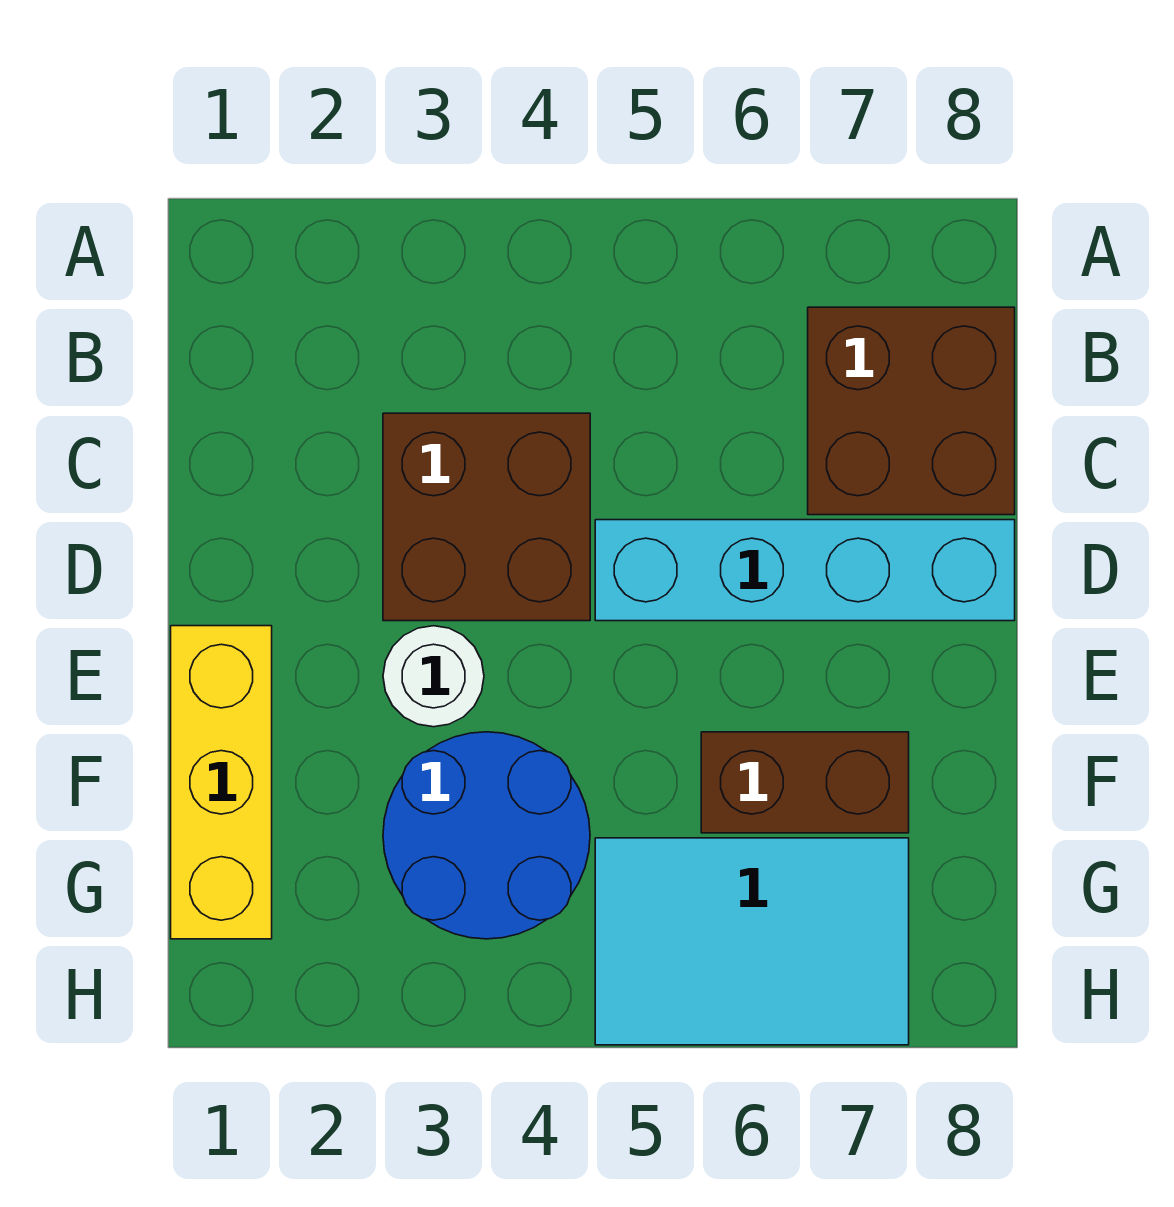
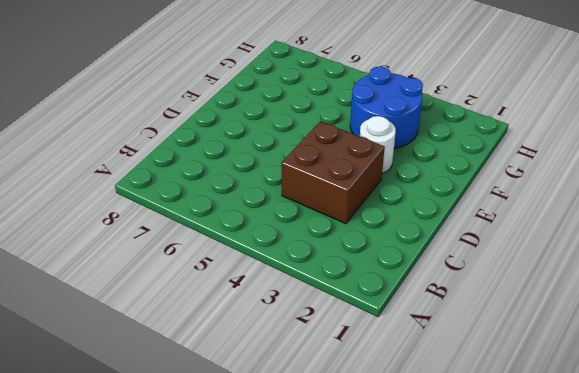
none -> brown brick B7:C8 level 1
none -> cyan brick D5:D8 level 1

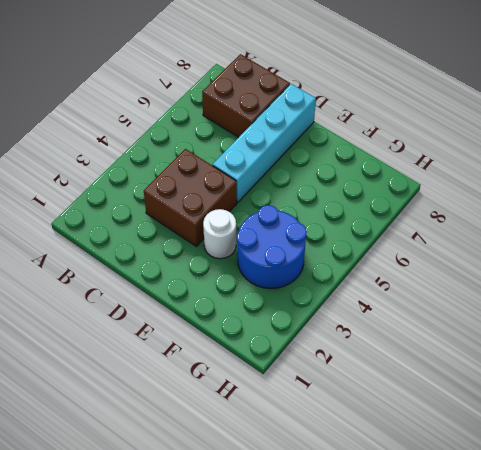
none -> yellow brick E1:G1 level 1
none -> brown brick F6:F7 level 1

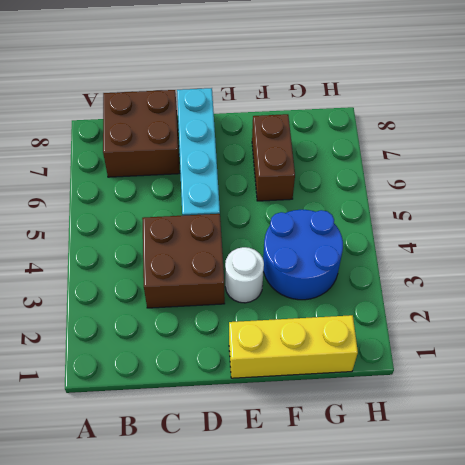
none -> cyan tile G5:H7 level 1

